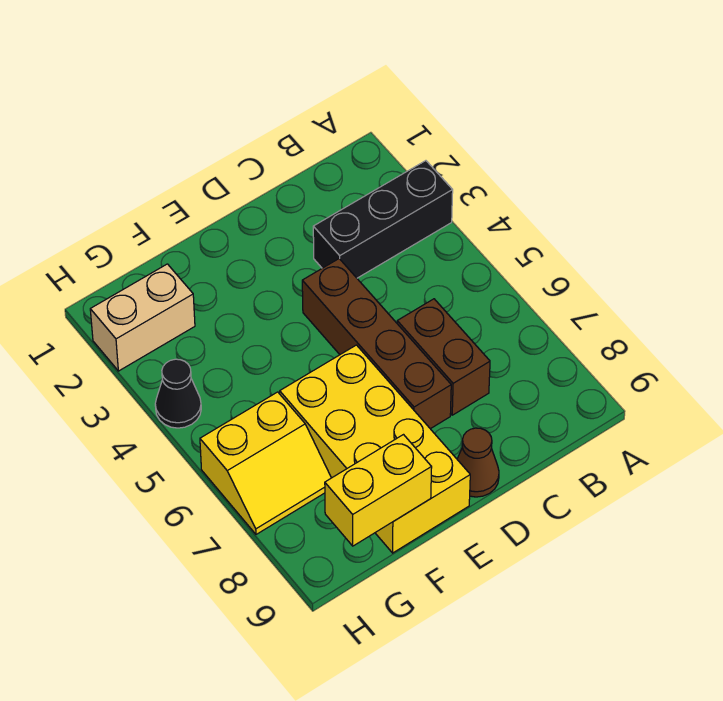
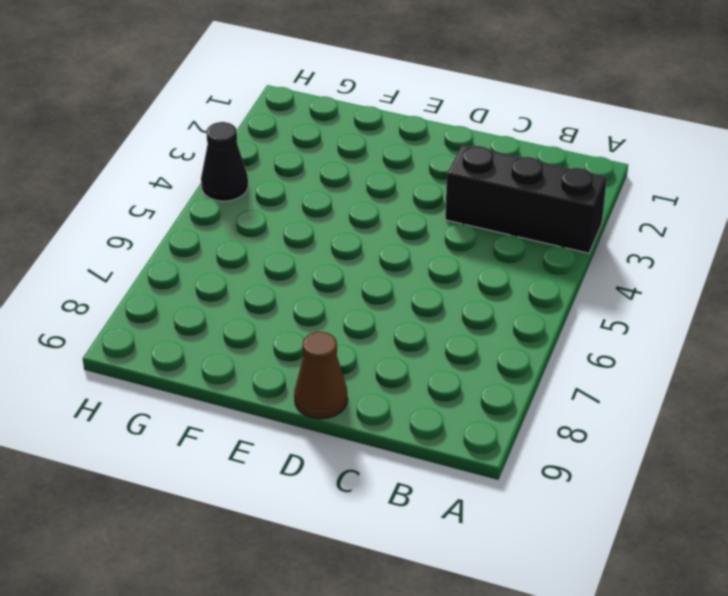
none -> brown brick C6:C7 level 1
none -> brown brick D4:D7 level 1

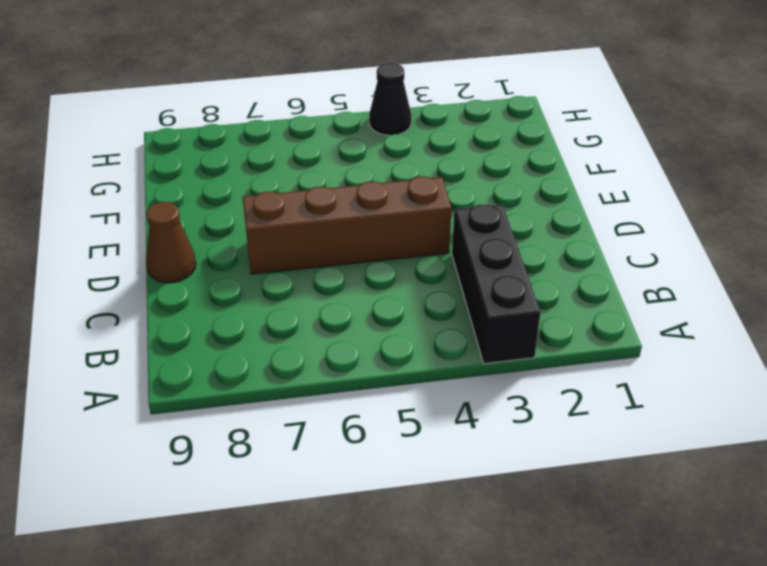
none -> brown brick C6:C7 level 1
none -> yellow brick E6:F9 level 1

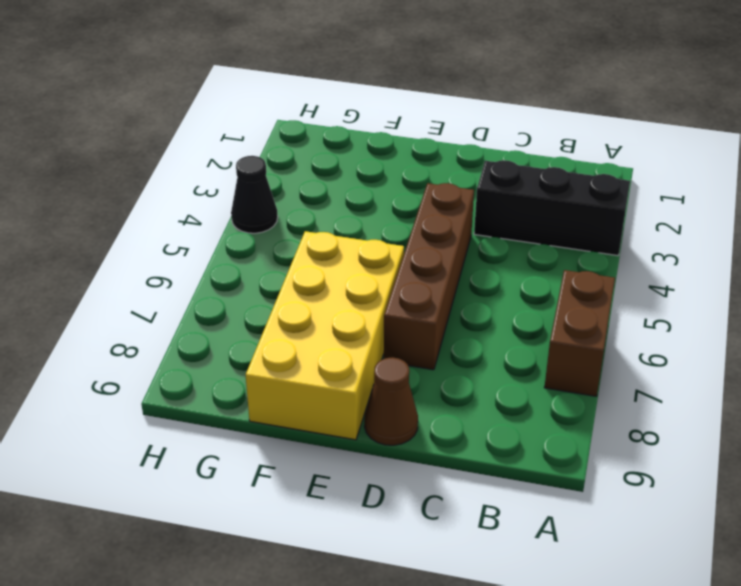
brown brick A6:A7 level 1 -> brown brick C6:C7 level 1
none -> tan brick G2:H2 level 1
none -> yellow slope G6:H7 level 1 top 6

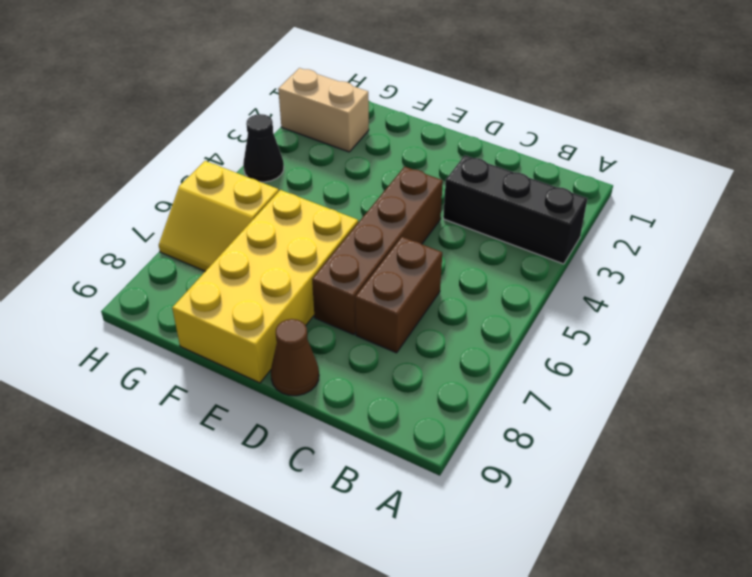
none -> yellow brick F9:G9 level 2

